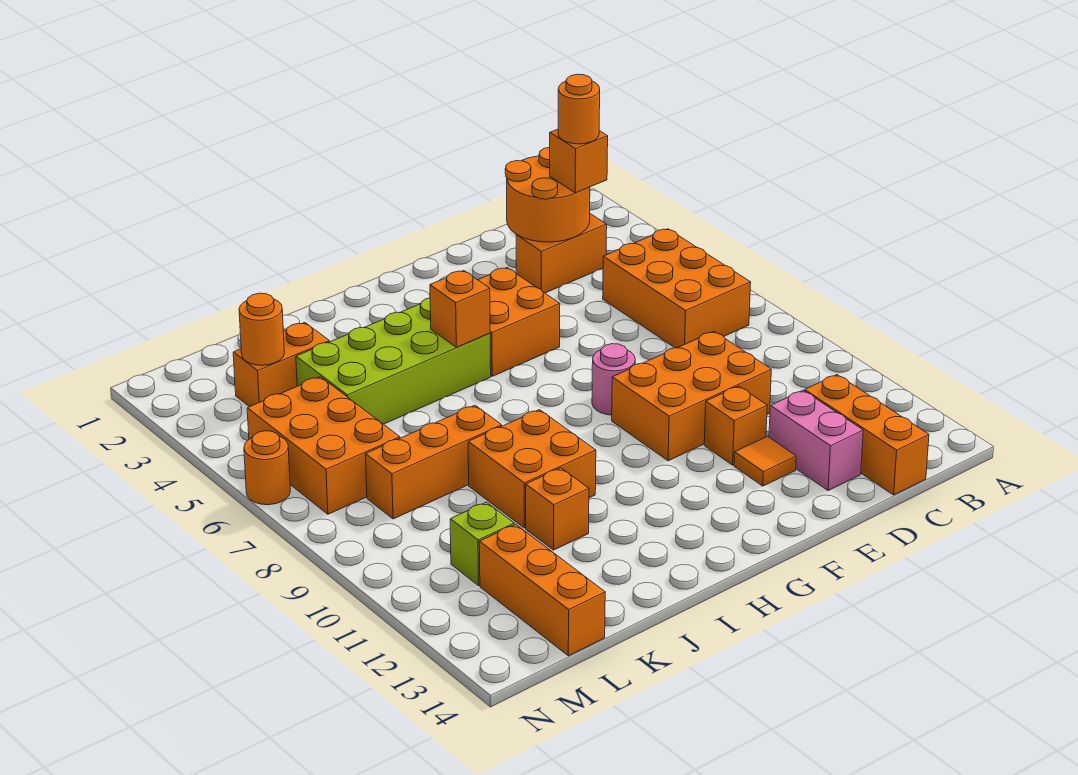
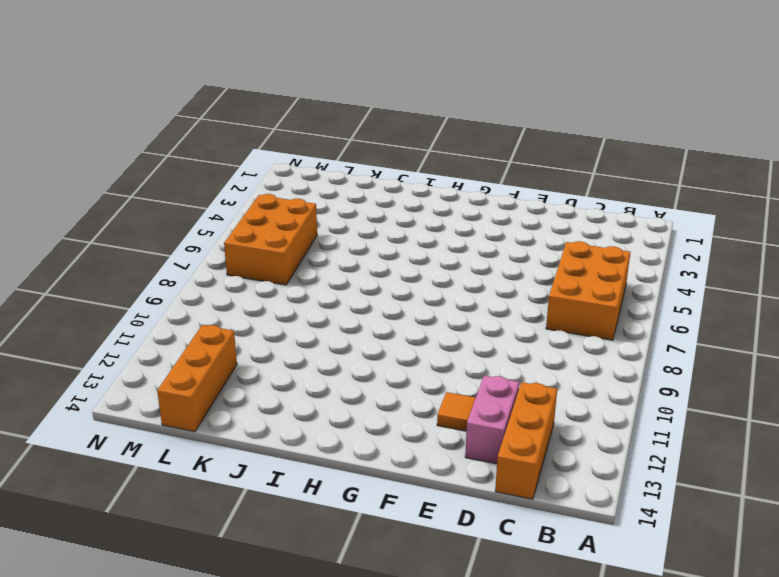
none -> orange brick C3:D3 level 1
none -> orange brick D9:F10 level 1
none -> orange brick E11 level 1

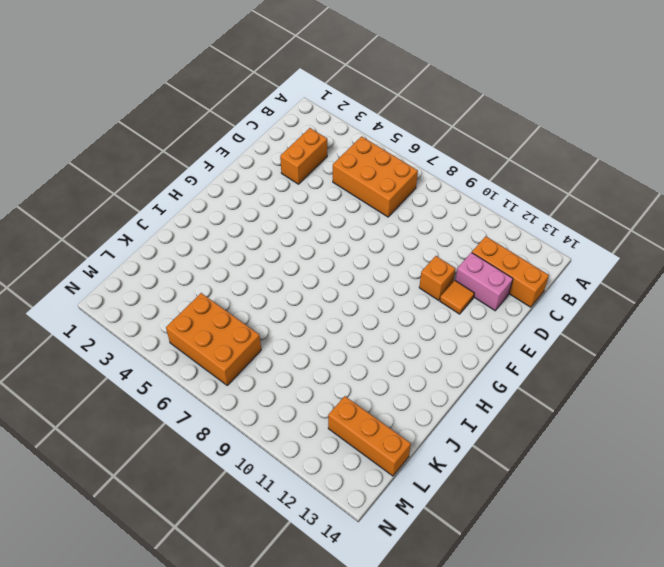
none -> orange brick D9:F10 level 1
none -> orange brick F4:G5 level 1
none -> pink round brick F8 level 1

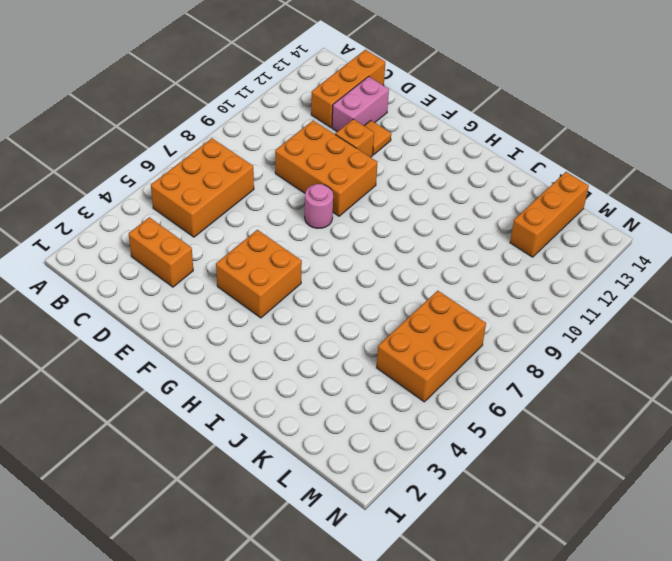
none -> lime brick H4:K5 level 1
none -> orange brick I9:J10 level 1
none -> orange brick J8:L8 level 1

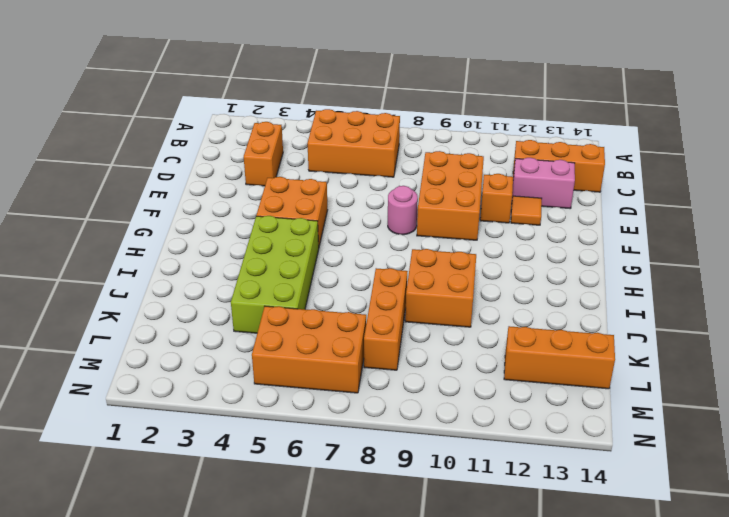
none -> orange brick J11 level 1
none -> orange brick K3:L3 level 1
none -> lime brick L11 level 1

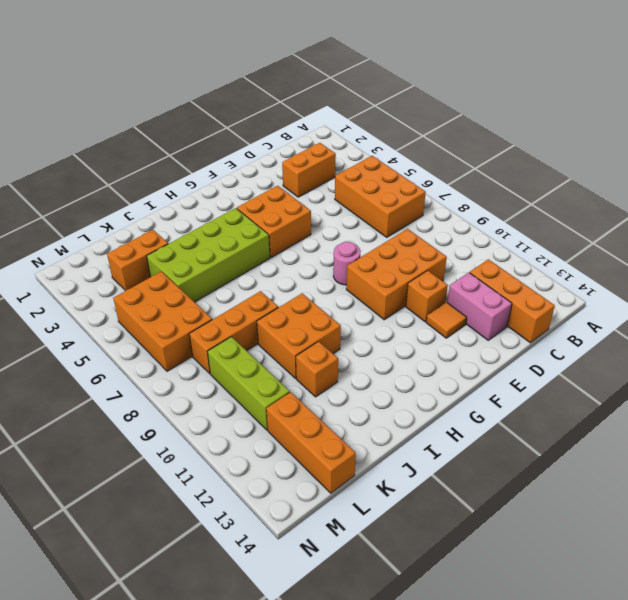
lime brick L9:L11 level 1 -> lime brick L11 level 1
none -> orange round brick N6 level 1
none -> orange round brick C2:D3 level 2
none -> orange brick H5 level 2

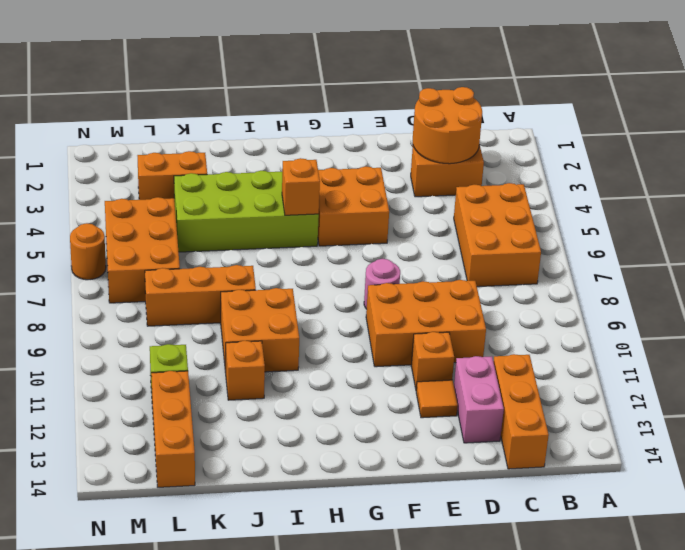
none -> orange round brick L3 level 2
none -> orange brick C3 level 3
none -> orange round brick C3 level 4

